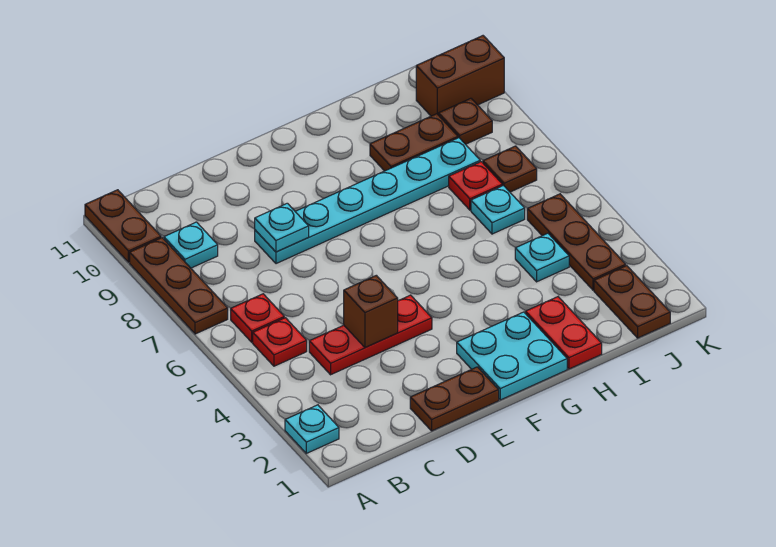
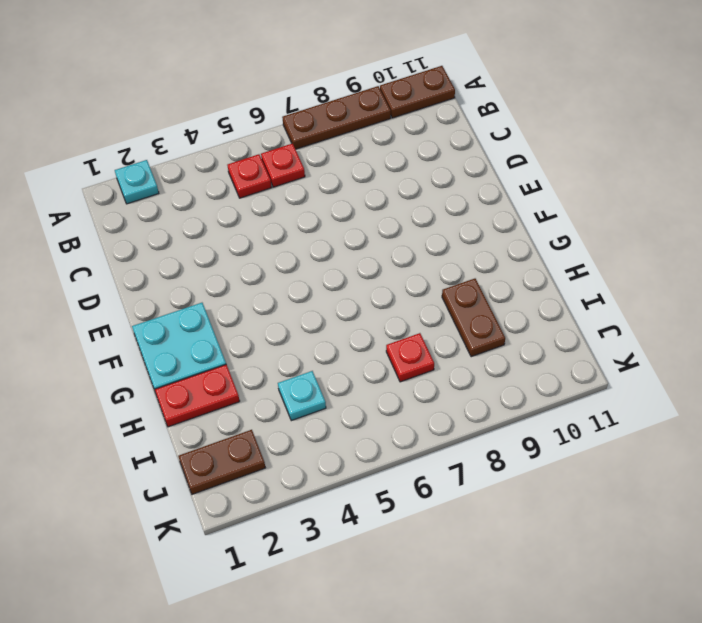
none -> cyan plate B9 level 1
none -> red plate C4:E4 level 1
none -> brown plate D1:E1 level 1

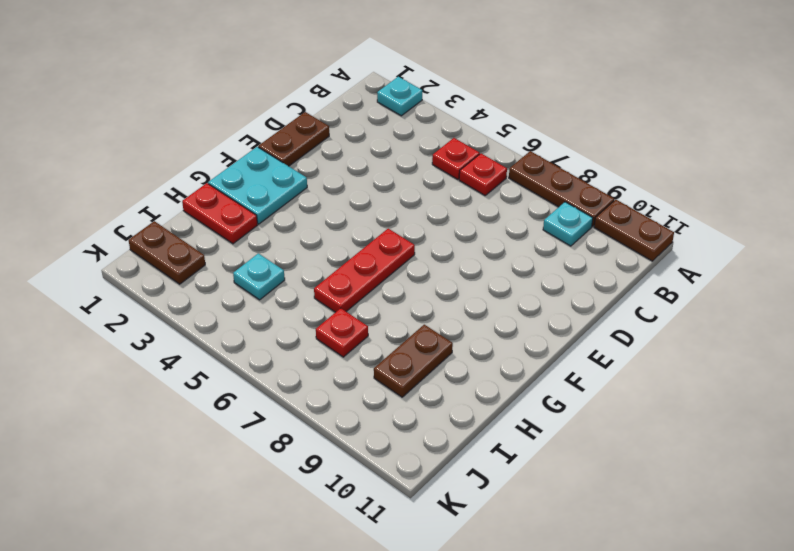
red plate F6:H6 level 1 -> red plate C4:E4 level 1
none -> cyan plate D8:I8 level 1
none -> cyan plate I6 level 1
none -> brown plate J3:J5 level 1

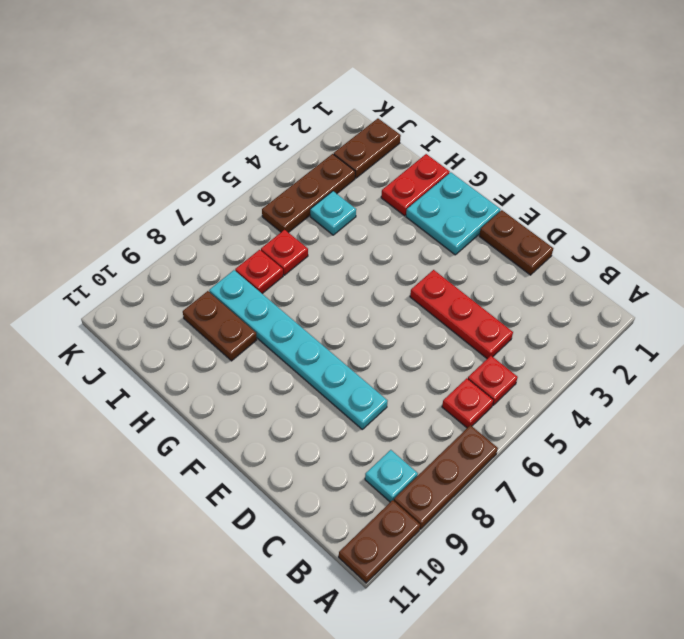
red plate I6 level 1 -> cyan plate I6 level 1
none -> cyan plate A2 level 1
none -> brown plate J7 level 1
none -> brown plate J9 level 1

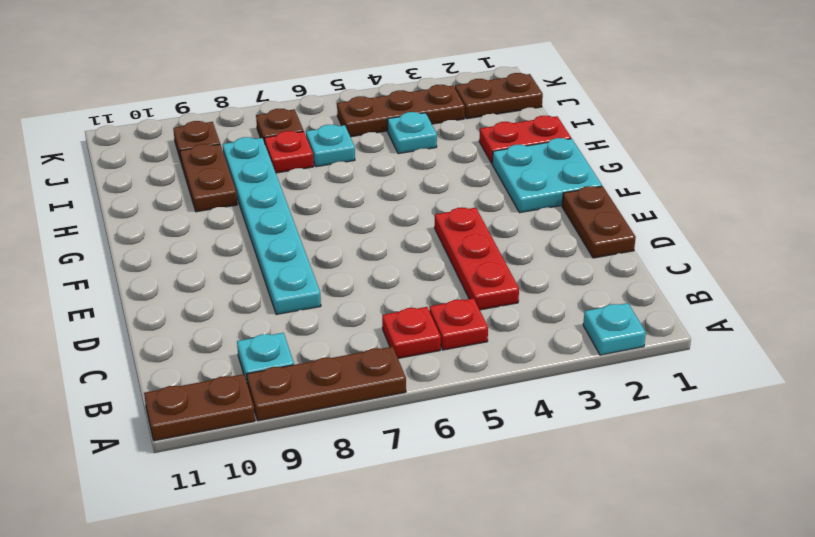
none -> brown brick J10:K10 level 1
none -> brown brick D4 level 2
none -> cyan plate D8 level 2

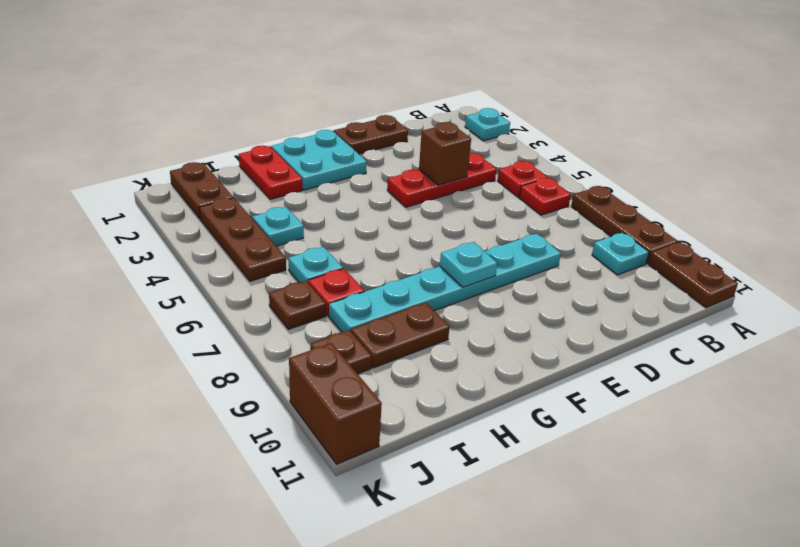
cyan plate F8 level 2 -> cyan plate D8 level 2
brown brick K10:K11 level 1 -> brown brick J10:K10 level 1

